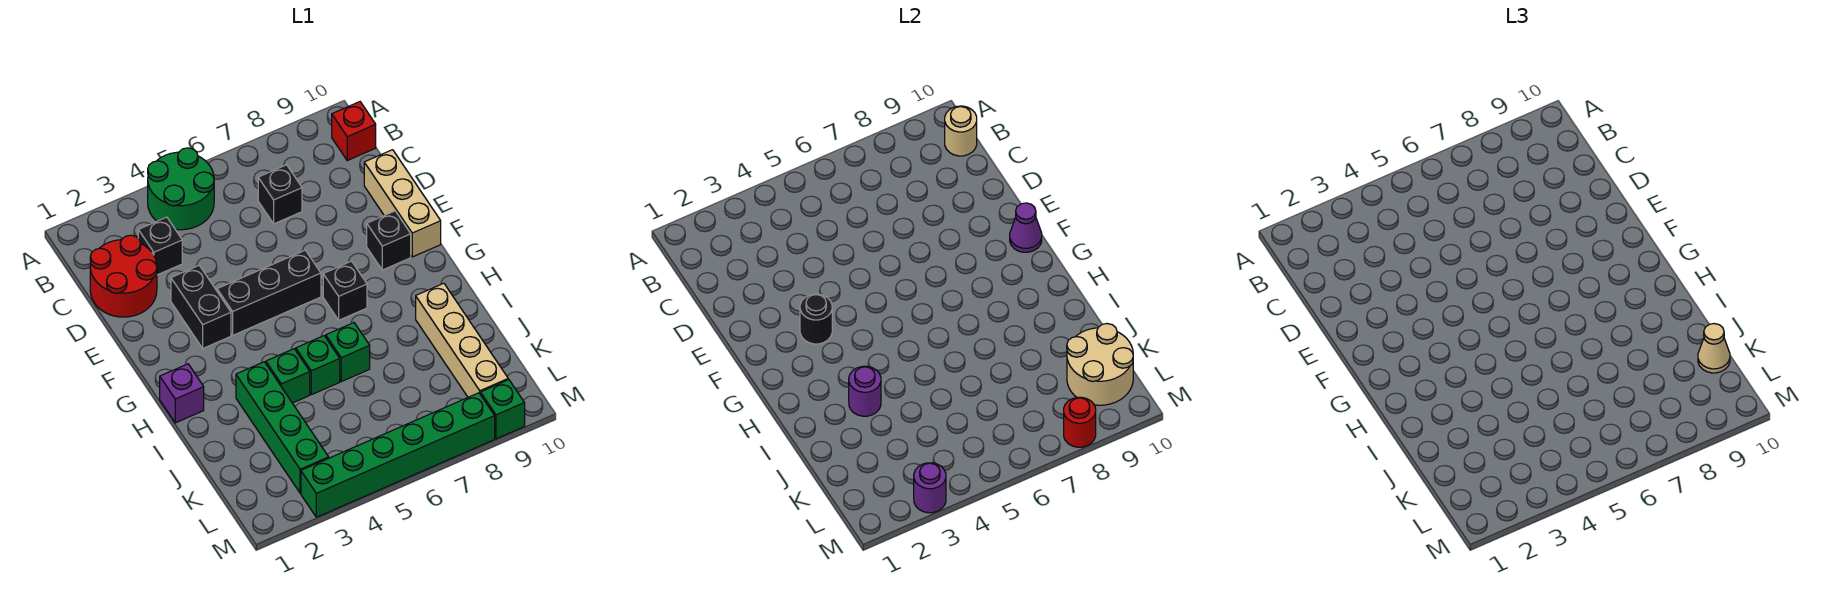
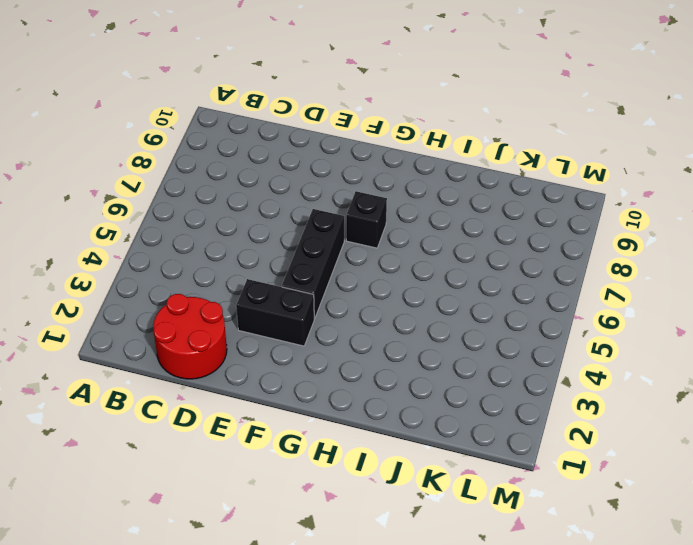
none -> green round brick A4:B5 level 1
none -> red brick B10 level 1
none -> black brick C3 level 1

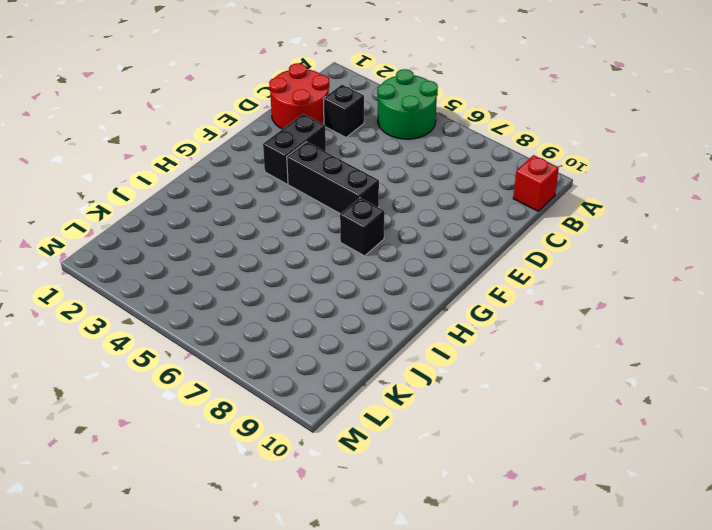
none -> black brick C7 level 1
none -> tan brick D10:F10 level 1
none -> black brick F9 level 1

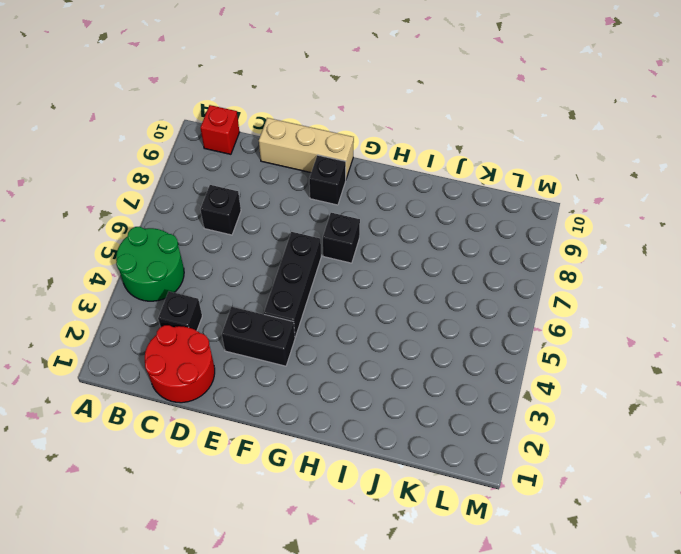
none -> purple brick H1 level 1
none -> green brick I3:L3 level 1
none -> green brick I4 level 1

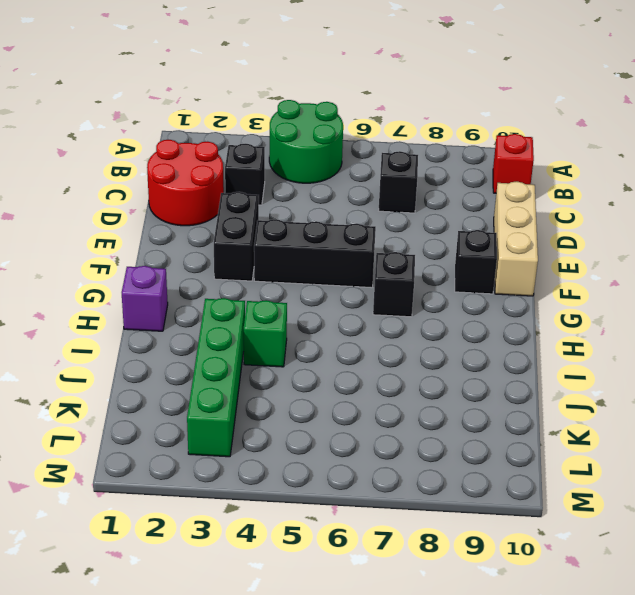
none -> green brick I5 level 1
none -> green brick I6 level 1
none -> tan brick I9:L9 level 1

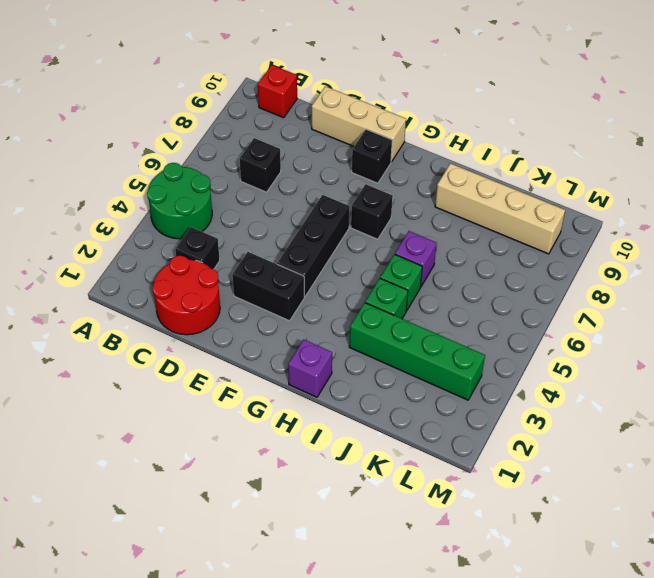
purple brick I6 level 1 -> green brick I6 level 1
none -> green brick M3:M8 level 1
none -> green brick M9 level 1
none -> tan round brick B10 level 2

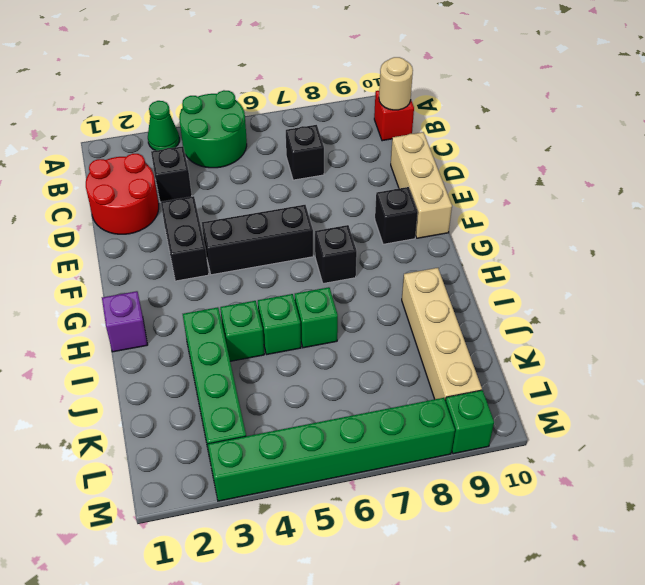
green cone A3 level 1 -> none
none -> black round brick F3 level 2
none -> purple cone F10 level 2
none -> purple round brick I3 level 2

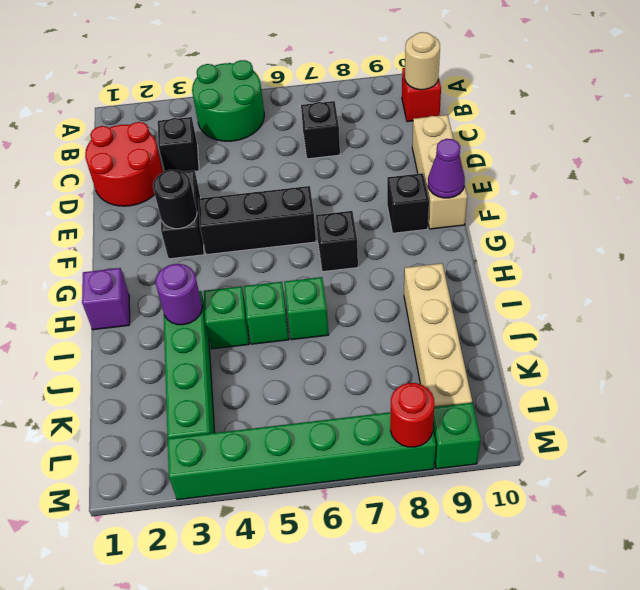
none -> tan round brick K9:L10 level 2
none -> purple round brick M3 level 2
none -> tan cone K10 level 3

